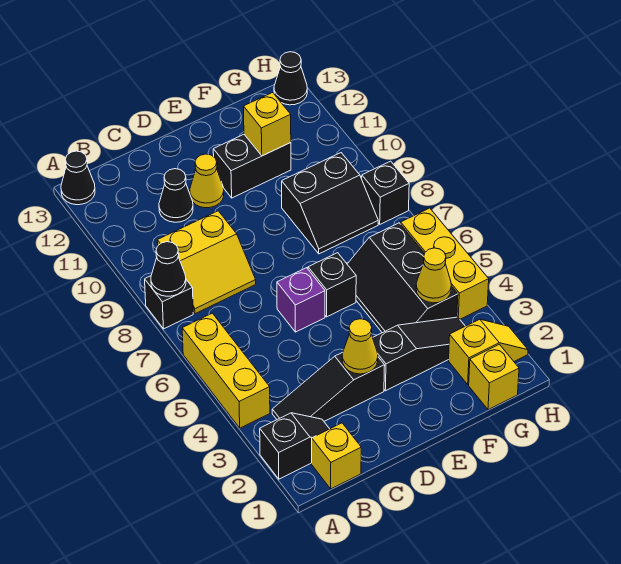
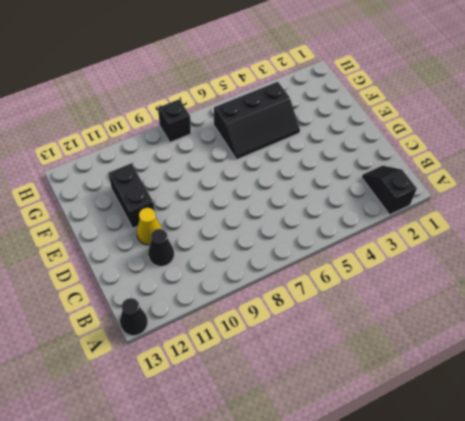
none -> yellow brick A4:A6 level 1
none -> black brick A8 level 1
none -> yellow brick B1 level 1

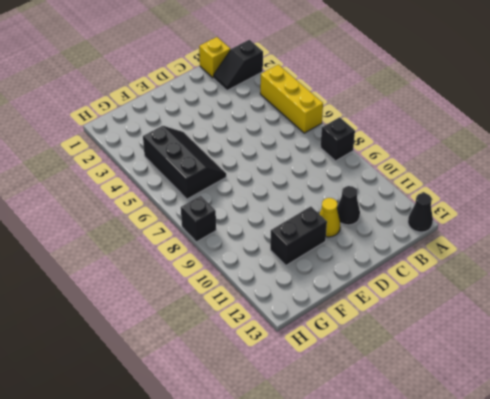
none -> black slope B3:D3 level 1 top D
none -> yellow slope B8:C9 level 1 top 9
none -> purple brick D6 level 1

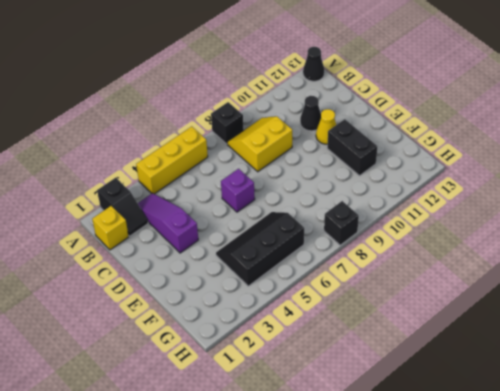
purple slope B3:D3 level 1 top D -> black slope B3:D3 level 1 top D
yellow slope B8:C9 level 1 top C -> yellow slope B8:C9 level 1 top 9
none -> black slope E3:G3 level 1 top E
none -> black brick E6 level 1
none -> black slope F8:G9 level 1 top 9

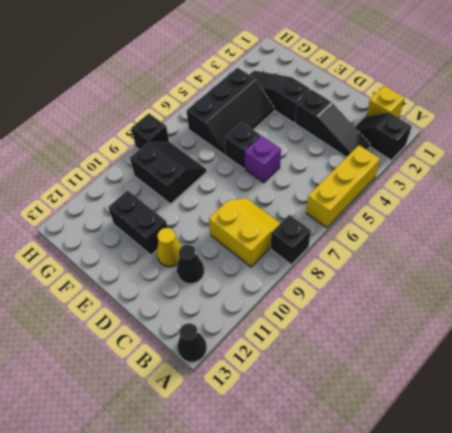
none -> yellow brick G1 level 1
none -> yellow slope G2:H2 level 1 top G
none -> yellow brick H4:H6 level 1

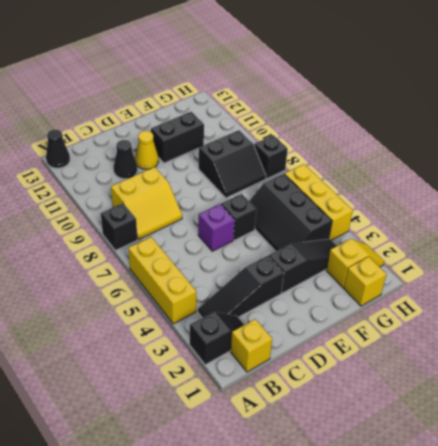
none -> black cone H13 level 1
none -> black cone A8 level 2
none -> yellow cone D3 level 2

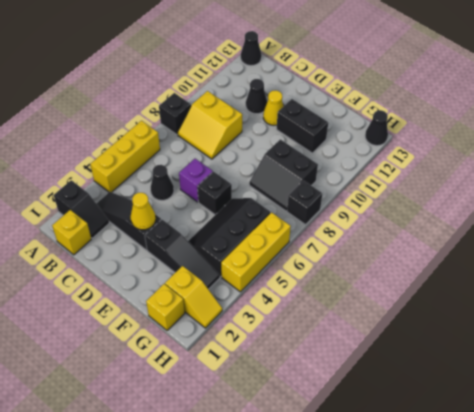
black cone C5 level 1 -> black cone A8 level 2
none -> yellow brick F11 level 2
none -> yellow cone G4 level 2

